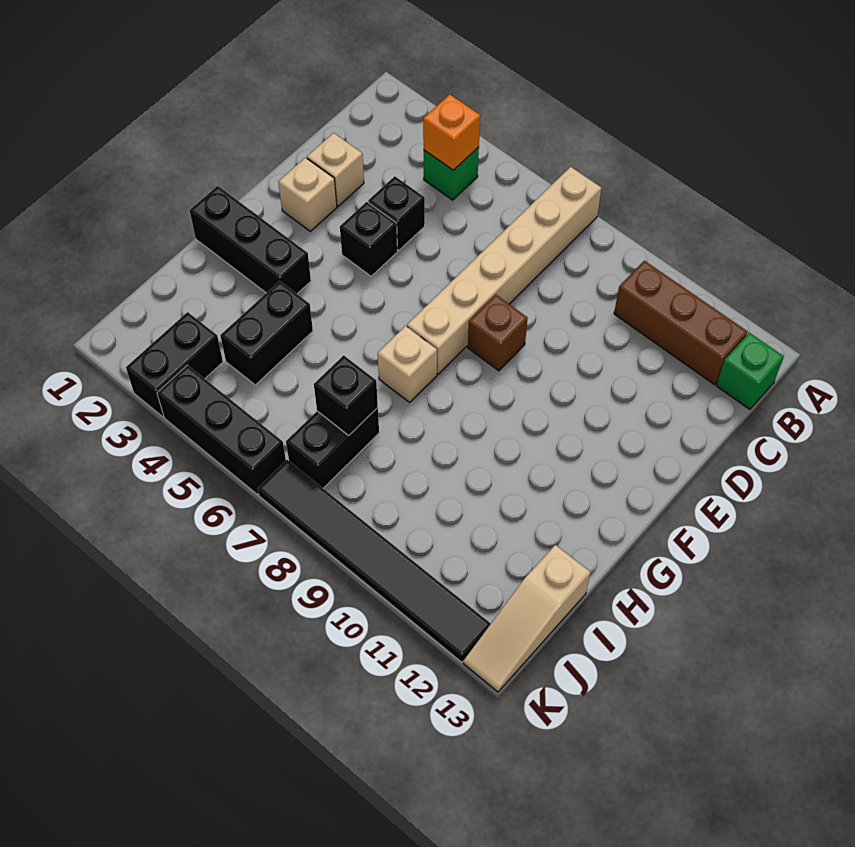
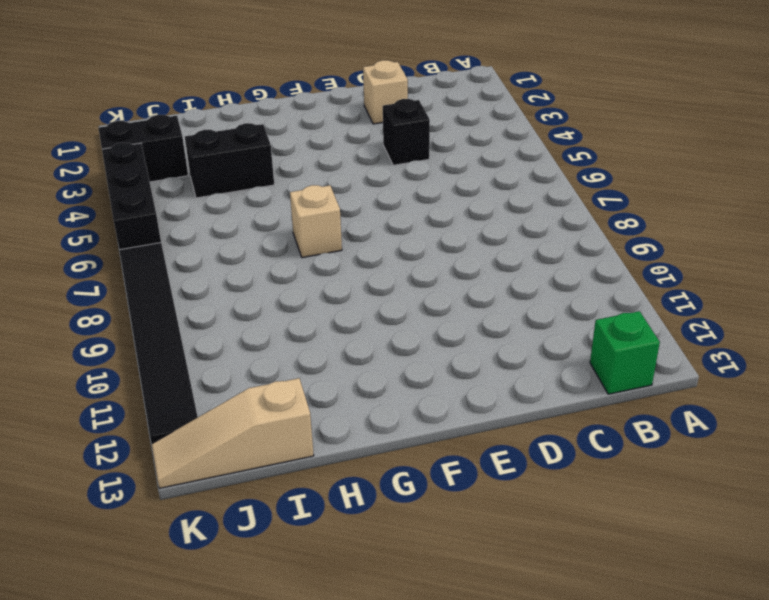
none -> tan brick A7:F7 level 1
none -> green brick B4 level 1
none -> brown brick B10:B12 level 1

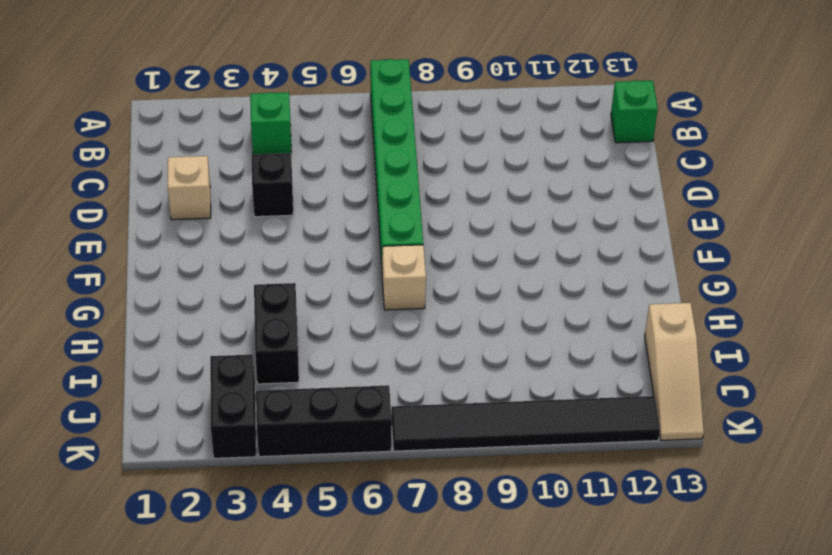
green brick A7:F7 level 1 -> tan brick A7:F7 level 1
none -> brown brick B10:B12 level 1
none -> tan brick E2 level 1
none -> black brick E4 level 1

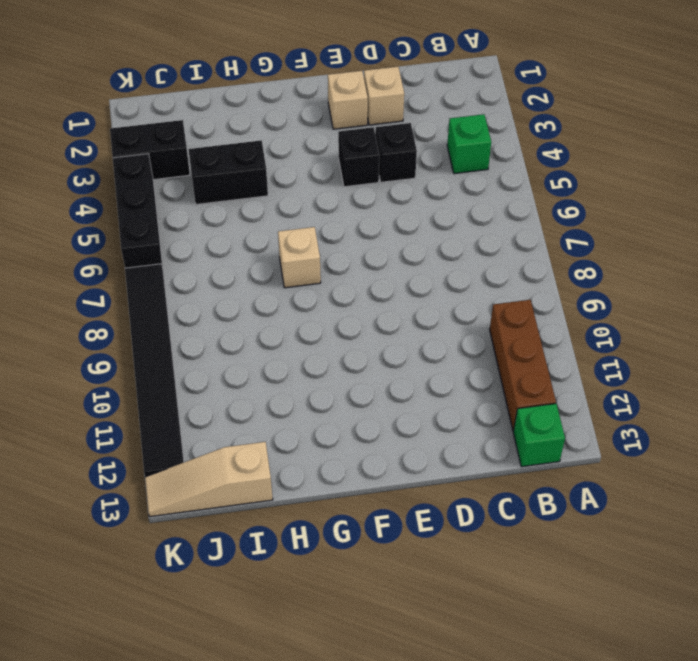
none -> tan brick A7:F7 level 1
none -> brown brick E8 level 1
none -> black brick G1:G3 level 1

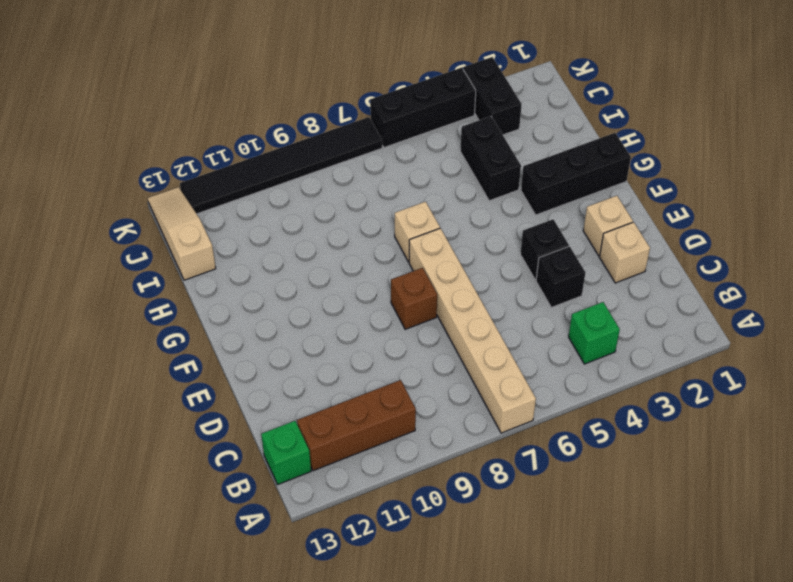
none -> black brick I7:J7 level 1
none -> orange brick B4 level 2
none -> black brick I7 level 2

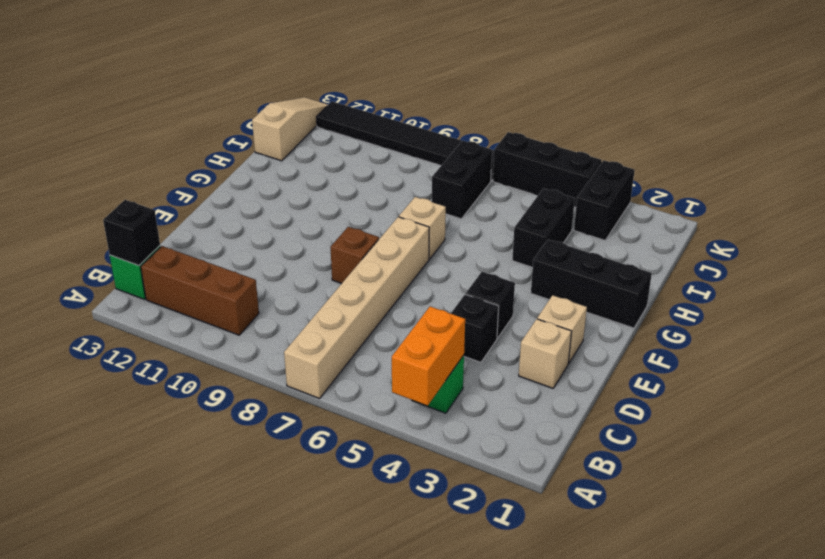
orange brick A4:B4 level 2 -> orange brick B4 level 2
black brick B13 level 2 -> black brick I7 level 2

